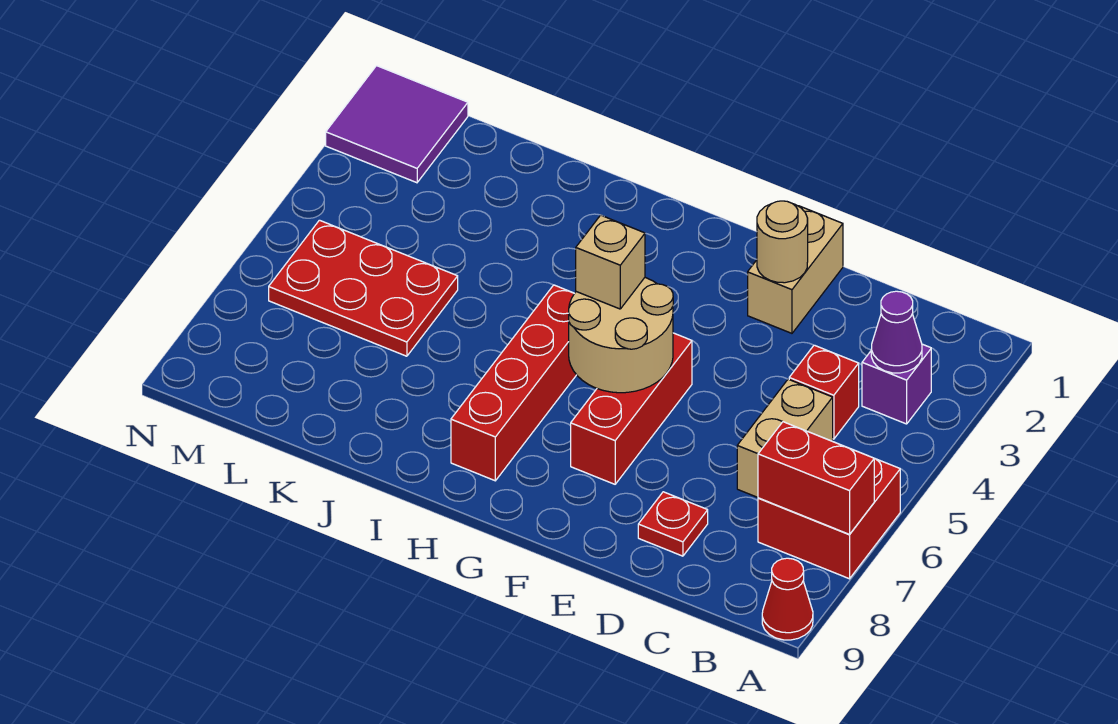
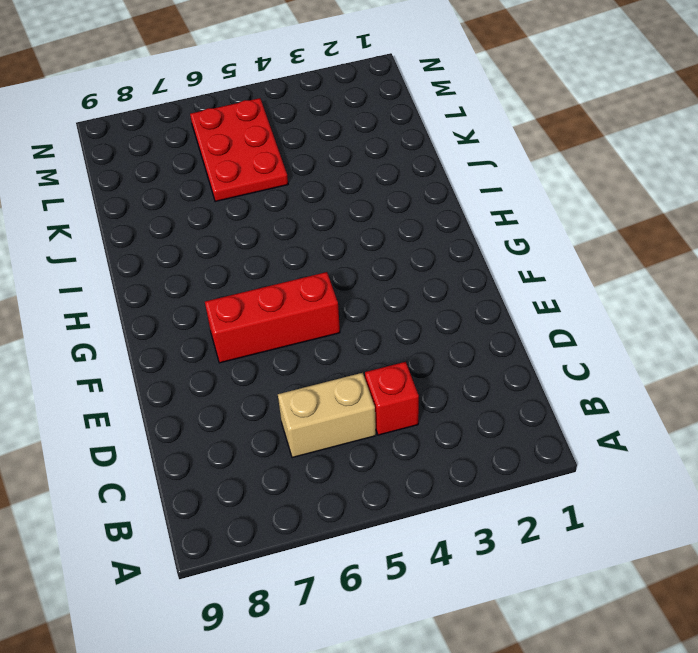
none -> red brick A6:B7 level 1
none -> red cone A9 level 1
none -> purple brick B3 level 1

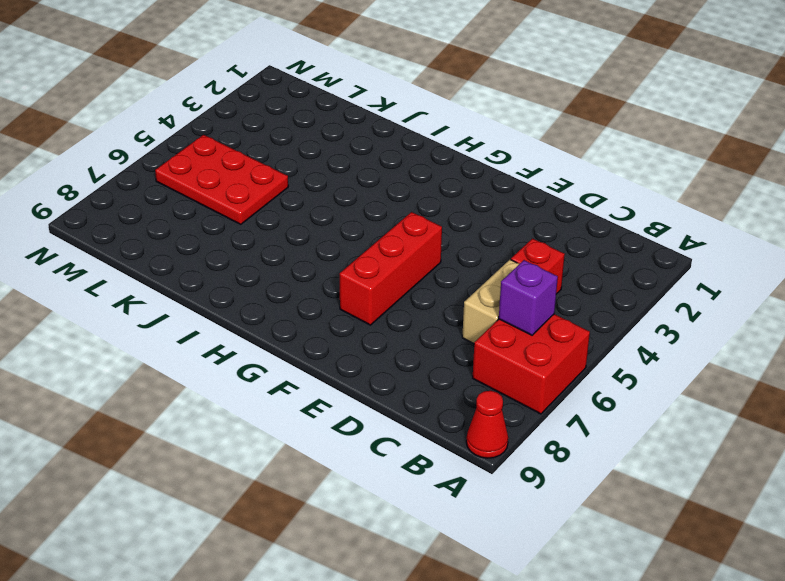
purple brick B6 level 2 -> purple brick B3 level 1
none -> red plate D8 level 1
none -> tan brick E1:E2 level 1
none -> red brick H5:H8 level 1

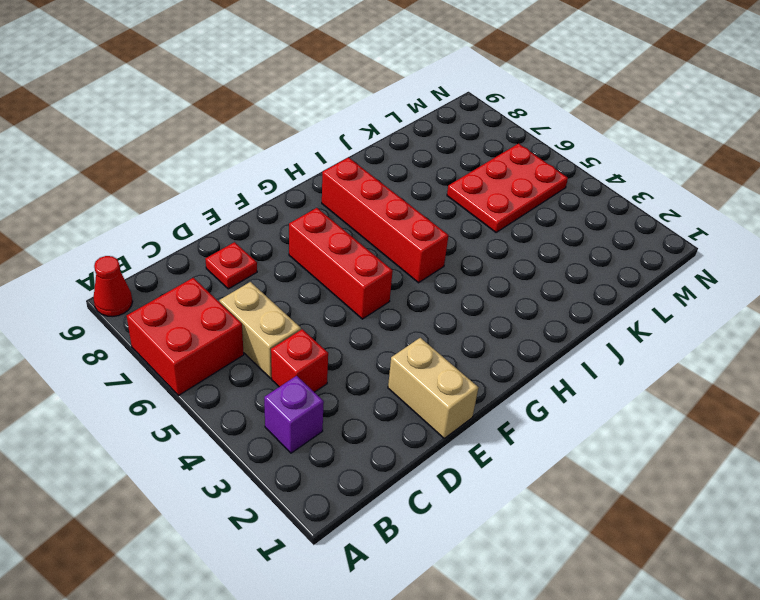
none -> purple tile M1:N2 level 1
none -> red brick A7:B7 level 2
none -> purple cone B3 level 2

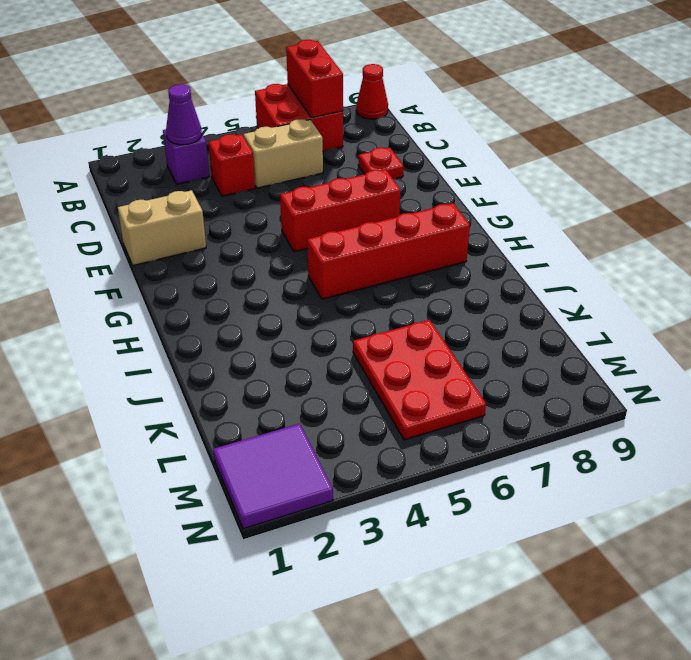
none -> tan round brick E2 level 2
none -> tan round brick F5:G6 level 2
none -> tan brick G5 level 3

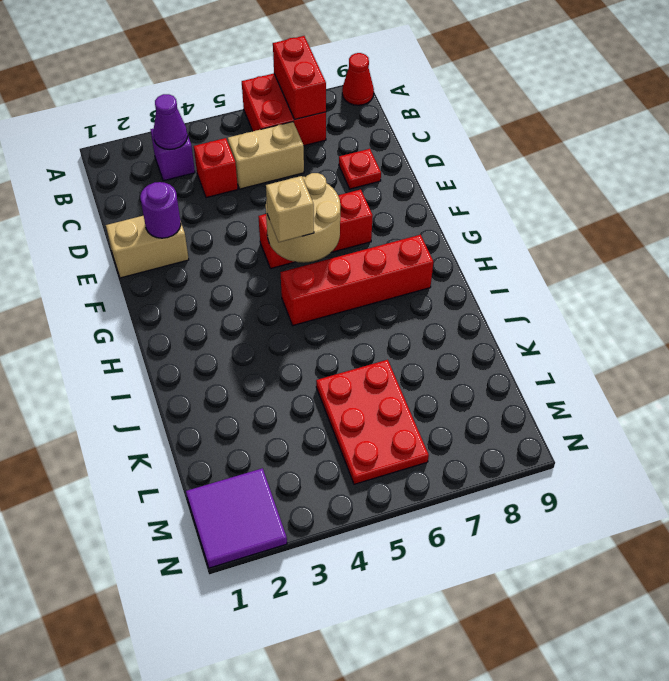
purple round brick E2 level 2 -> tan round brick E2 level 2

